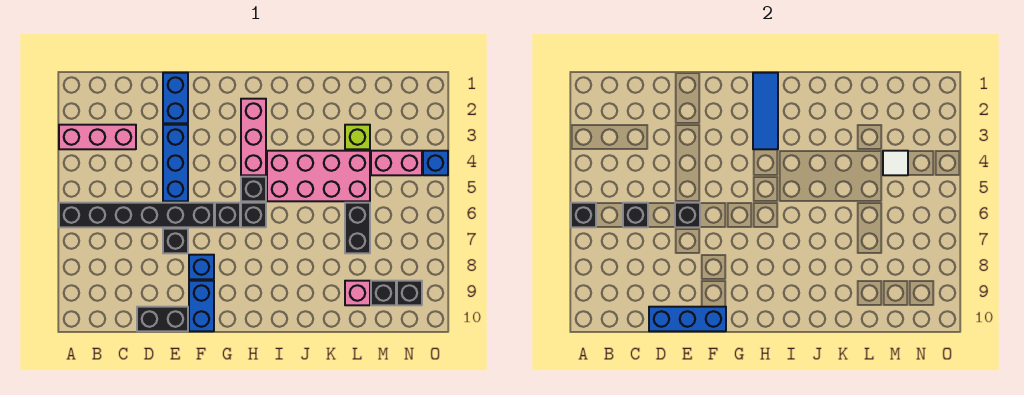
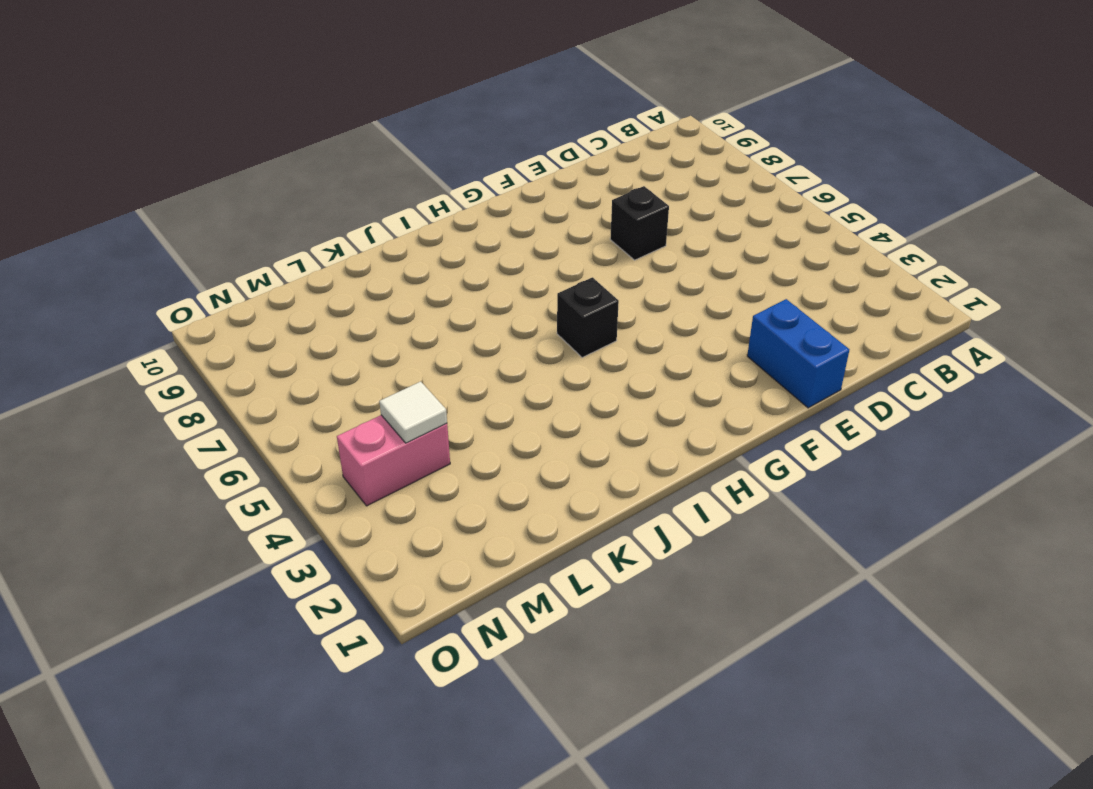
none -> pink brick A3:C3 level 1
none -> black brick A6:F6 level 1
none -> black brick D10:E10 level 1

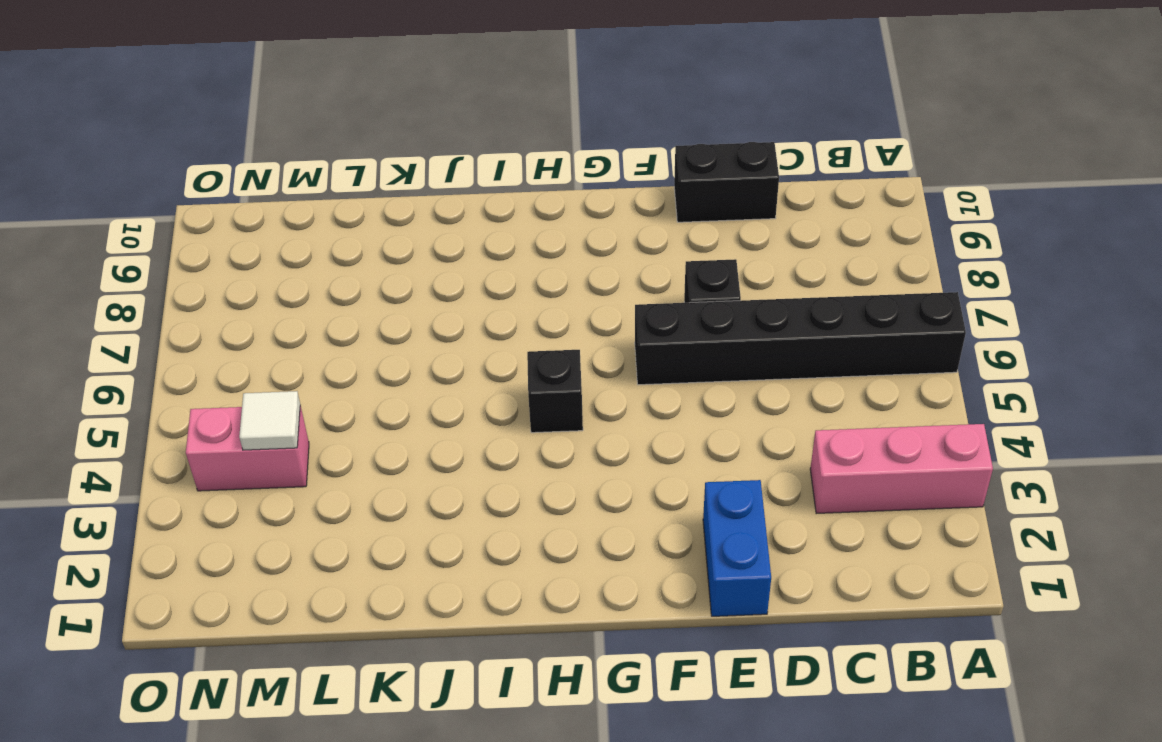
none -> blue brick E3:E5 level 1
none -> blue brick F8 level 1
none -> blue brick F9:F10 level 1

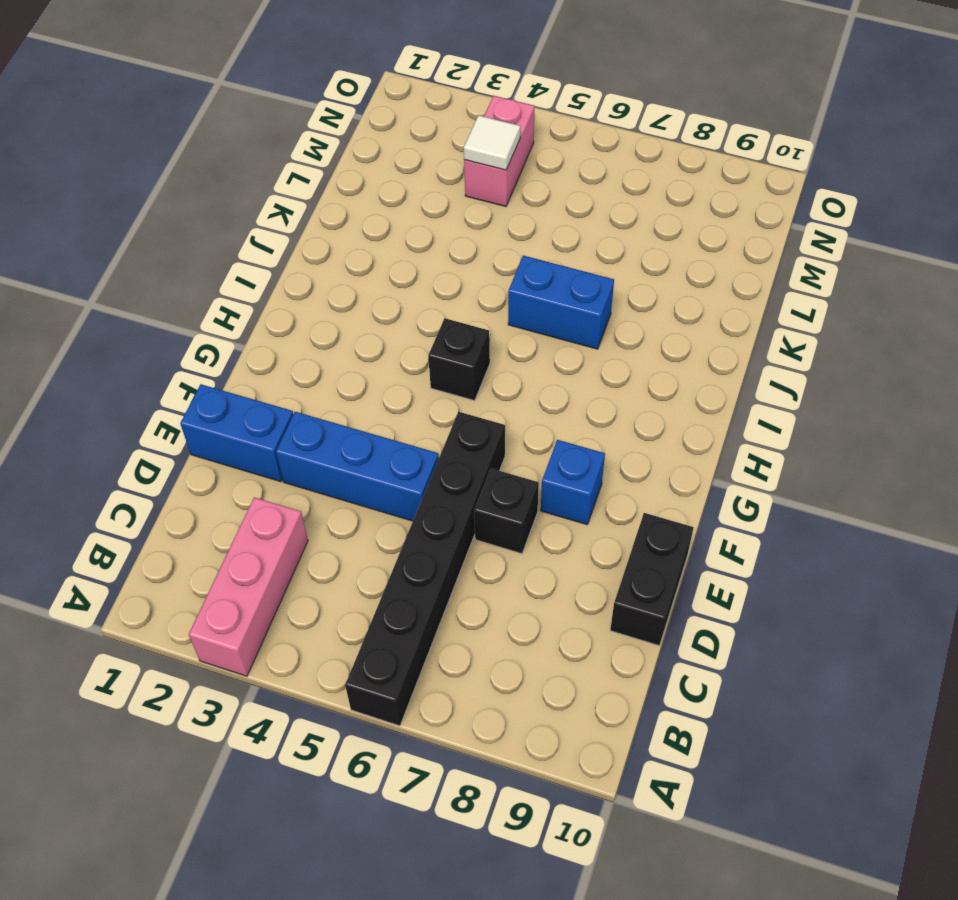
blue brick J6:J7 level 1 -> blue brick F9:F10 level 1
none -> black brick G6 level 1
none -> pink brick H2:H4 level 1
none -> black brick H6 level 1

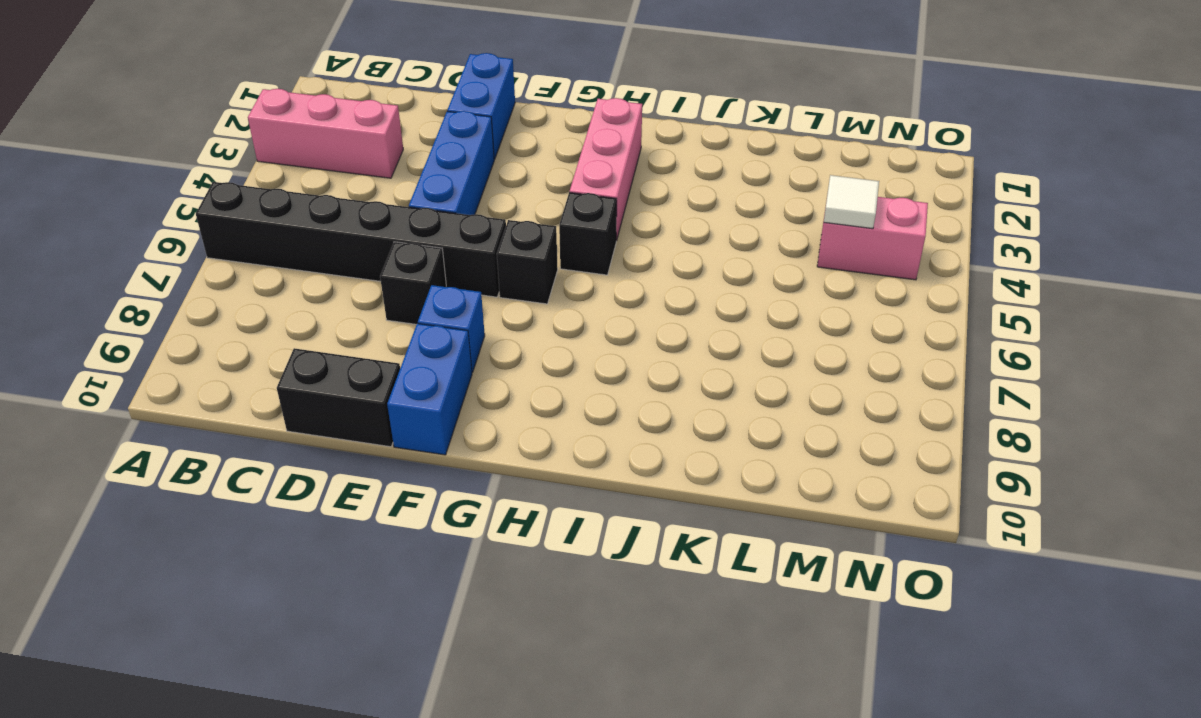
none -> black brick H6 level 1
none -> pink brick I4:L5 level 1
none -> lime brick L3 level 1

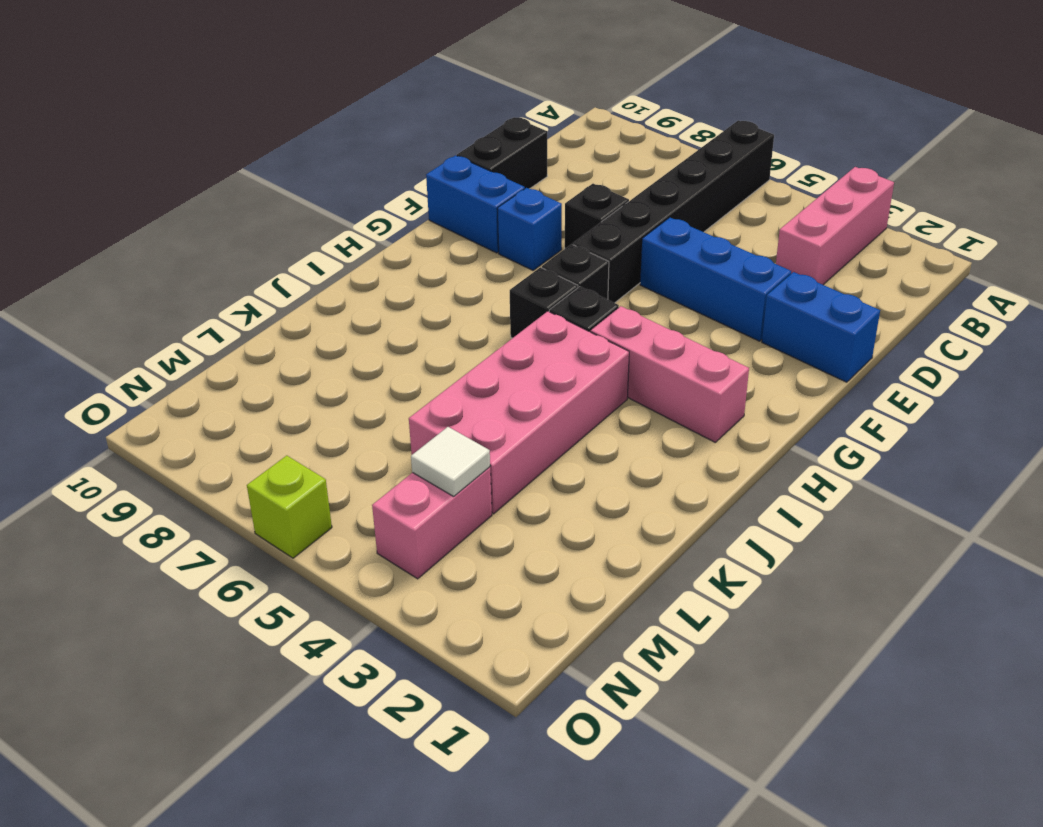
lime brick O6 level 1 -> lime brick L3 level 1
none -> black brick L6:L7 level 1
none -> pink brick L9 level 1
none -> black brick M9 level 1

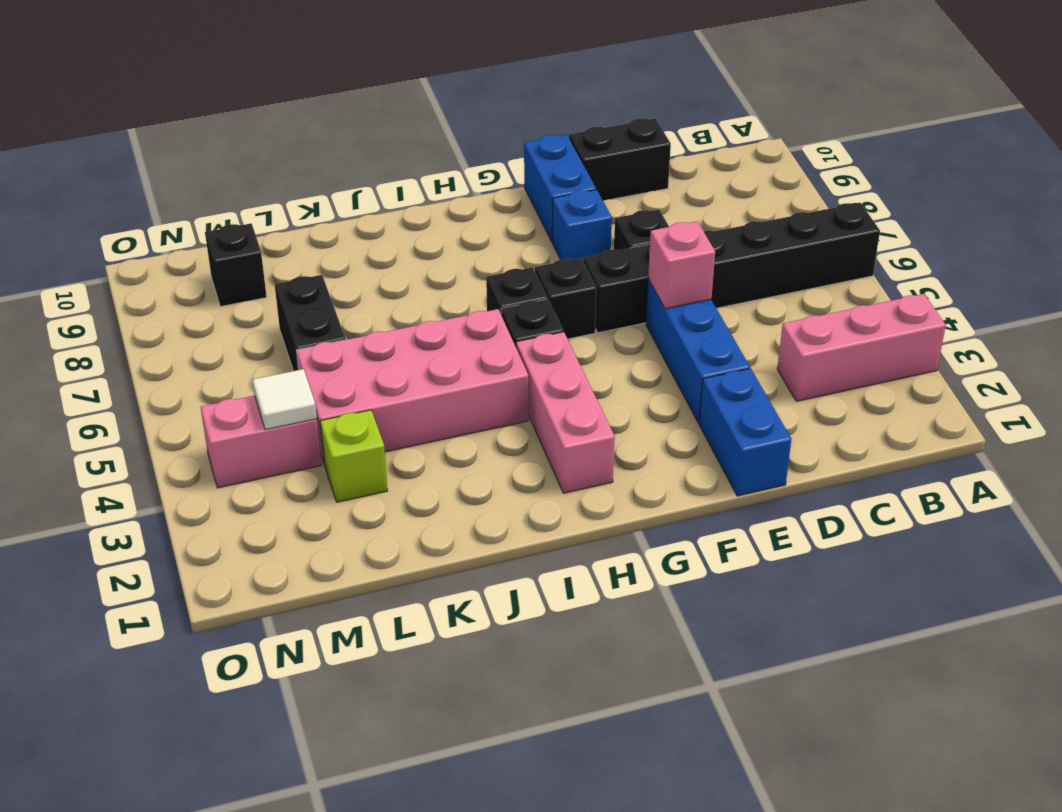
pink brick E5 level 2 -> pink brick L9 level 1
none -> black brick N9 level 1
none -> blue brick O4 level 1
none -> black brick A6 level 2

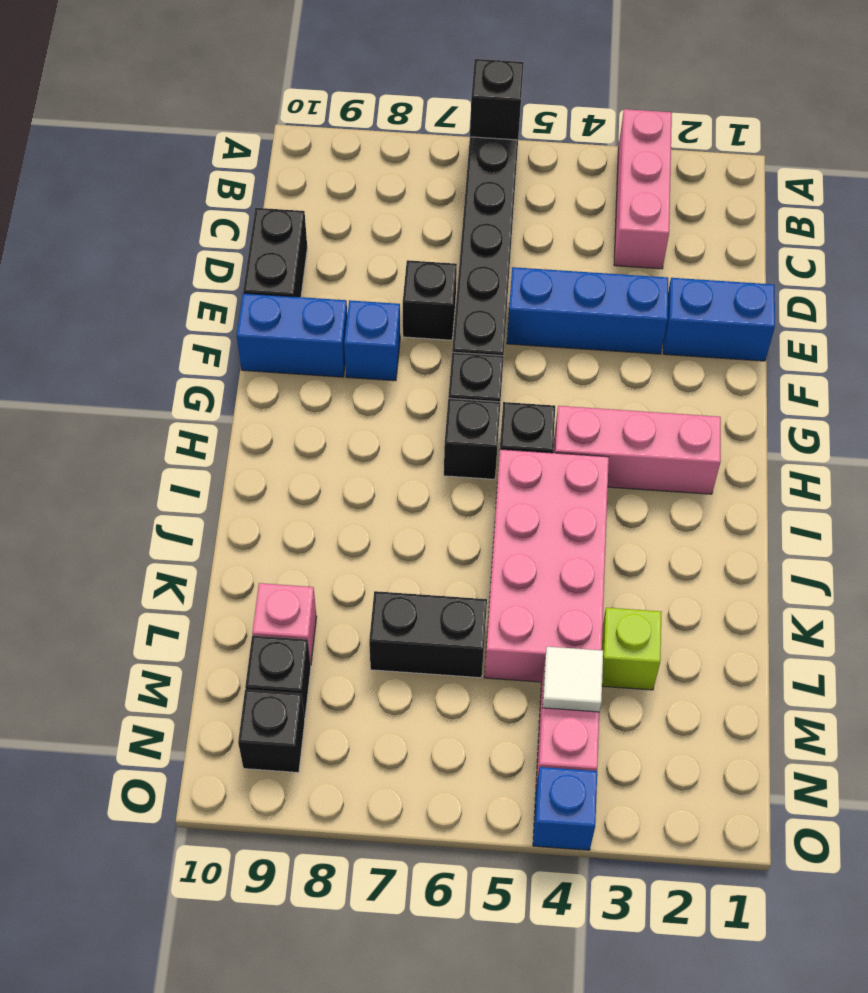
none -> black brick C6 level 2
none -> blue brick D10:F10 level 2
none -> black brick E6 level 2

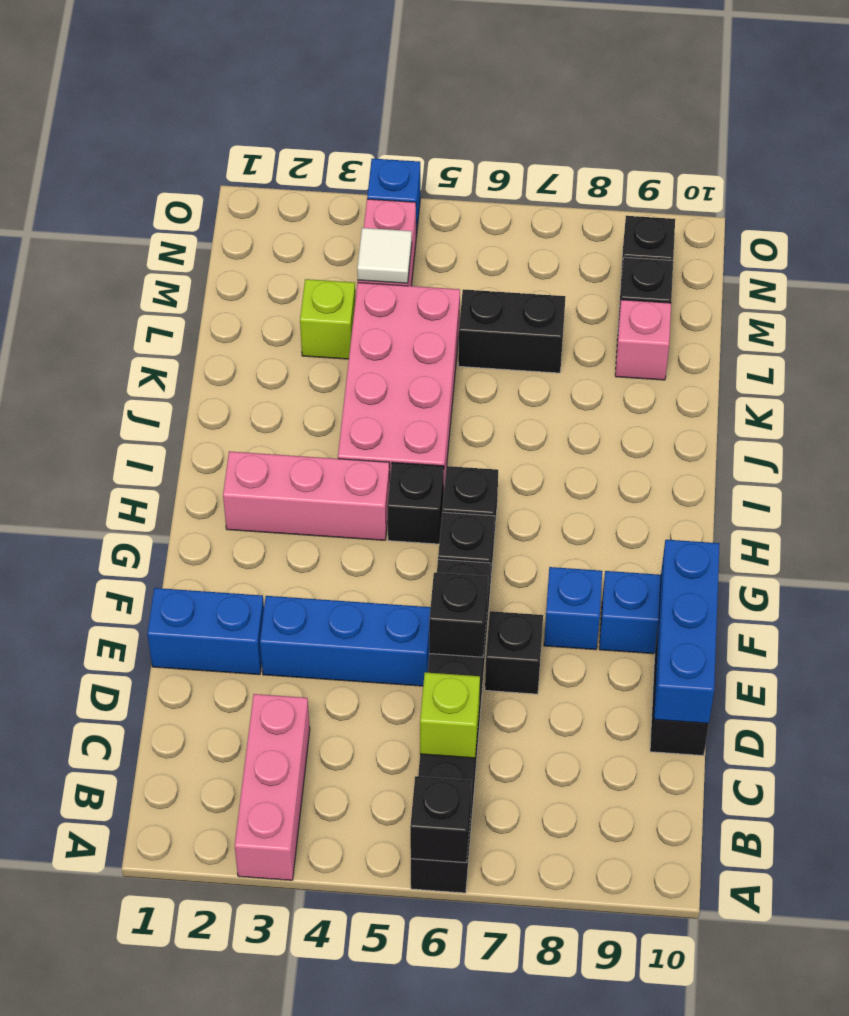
lime brick C6 level 2 -> black brick C6 level 2
none -> blue tile H1:H3 level 2

